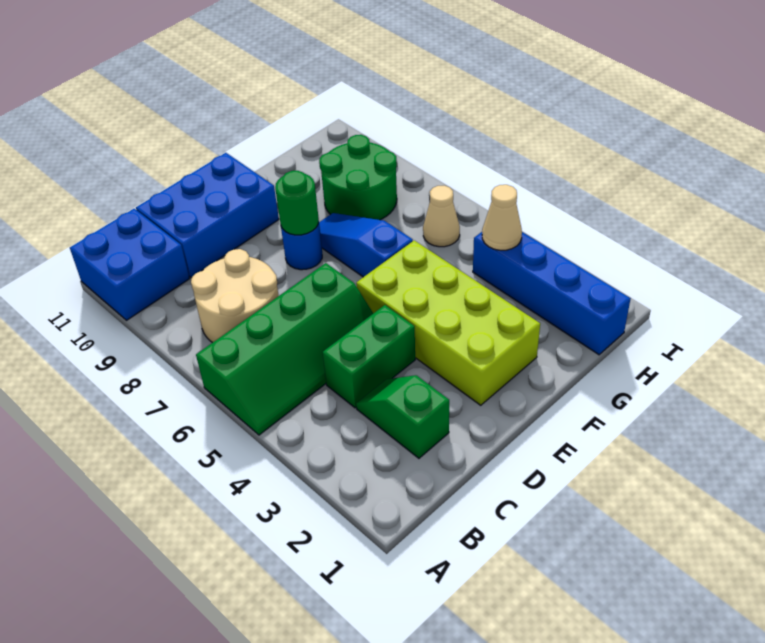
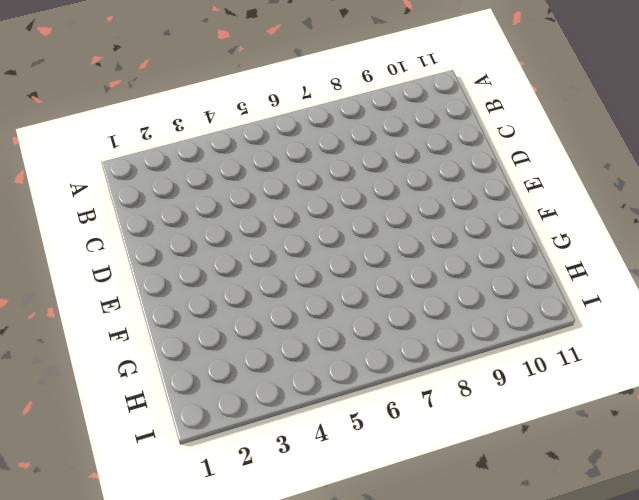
none -> green slope A5:D6 level 1 top 6
none -> blue brick A10:B11 level 1
none -> tan round brick B7:C8 level 1

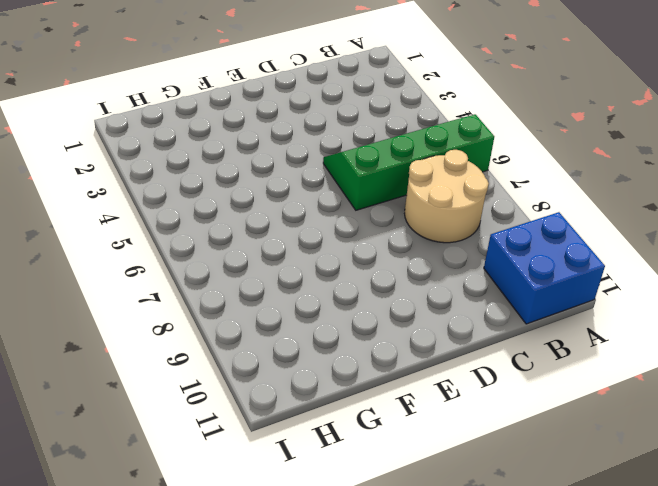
none -> green slope C2:C3 level 1 top 2
none -> green brick C4:D4 level 1
none -> blue brick C10:E11 level 1

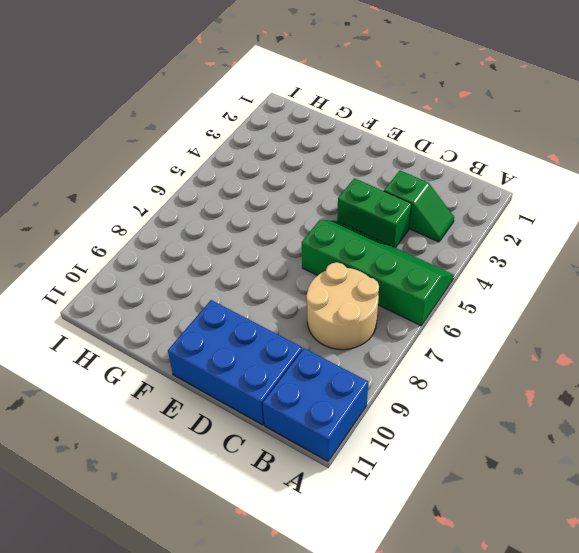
green slope B3:C3 level 1 top C -> green slope C2:C3 level 1 top 2
none -> lime brick E2:F5 level 1
none -> blue round brick E8 level 1
none -> blue slope F6:F8 level 1 top 6

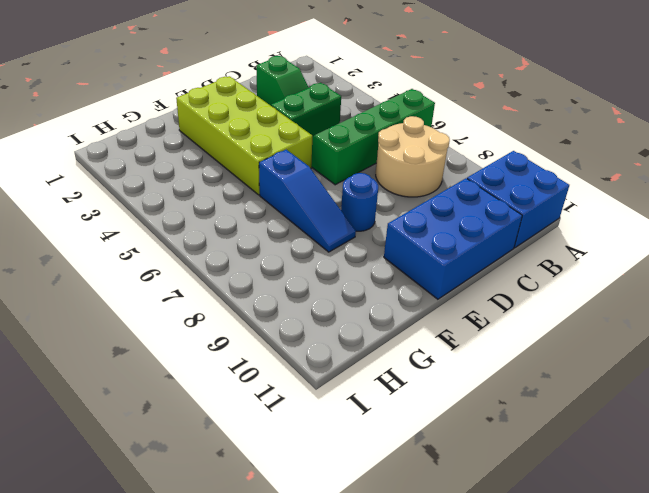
none -> green round brick G8:H9 level 1
none -> blue brick H1:H4 level 1
none -> tan cone H6 level 1

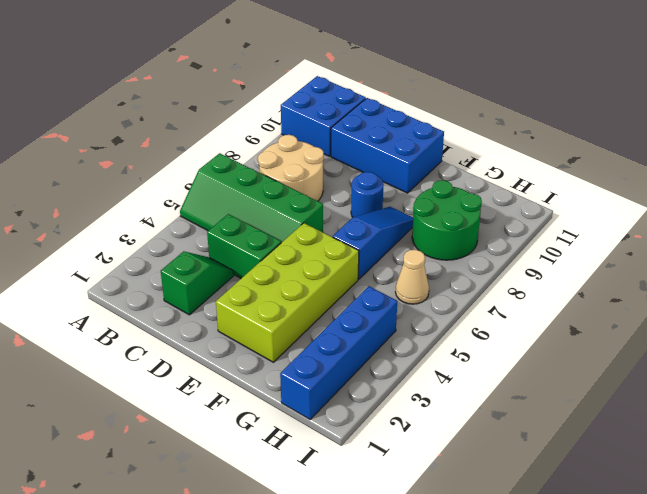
none -> green round brick E8 level 2
none -> tan cone H4 level 2

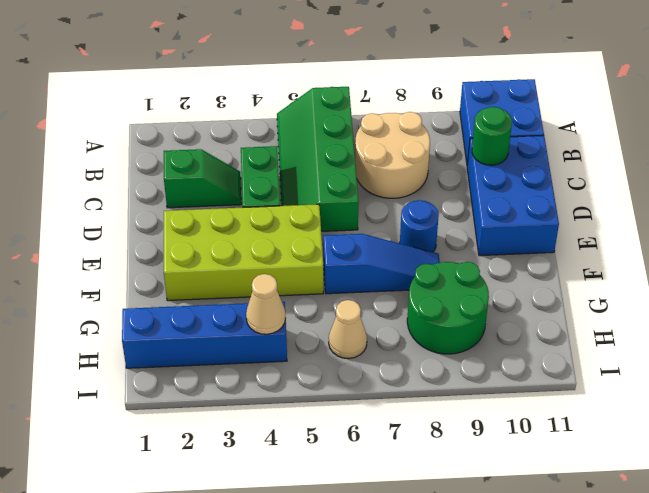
green round brick C10 level 2 -> green round brick E8 level 2

